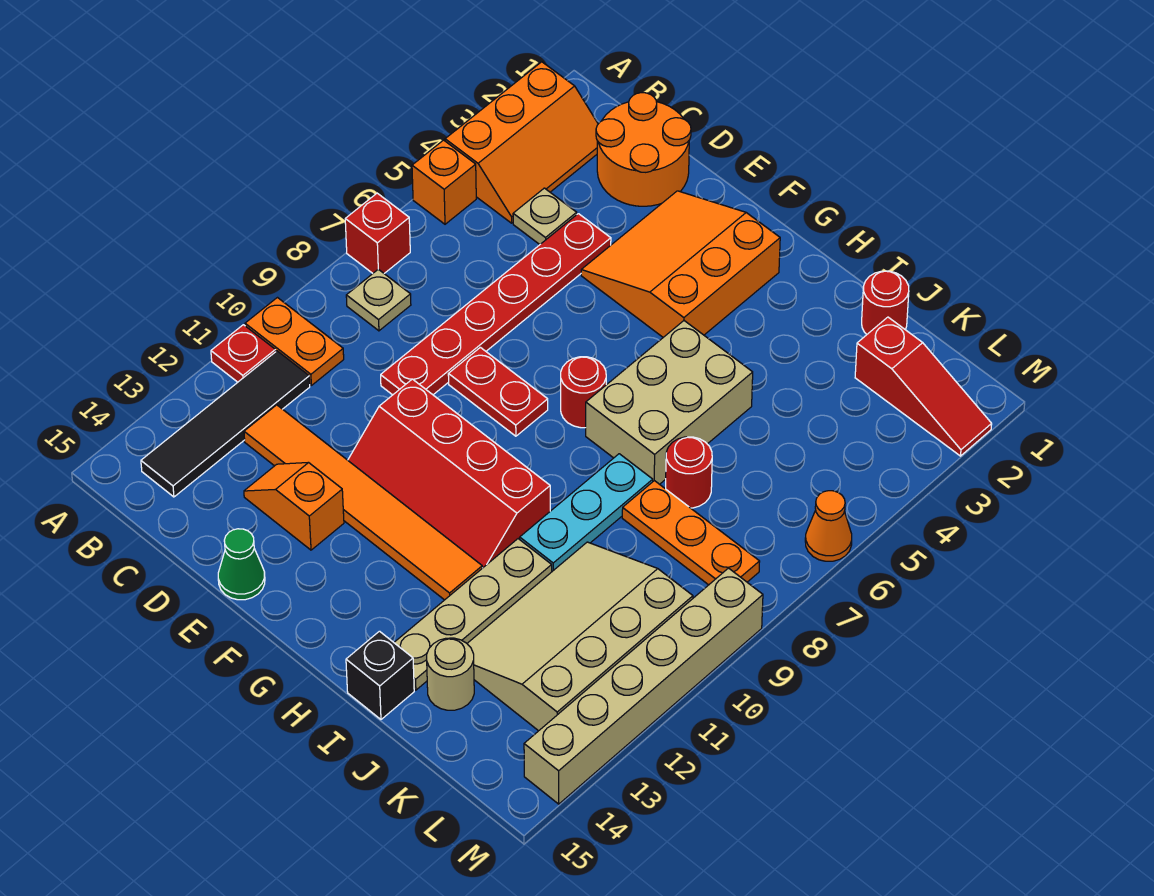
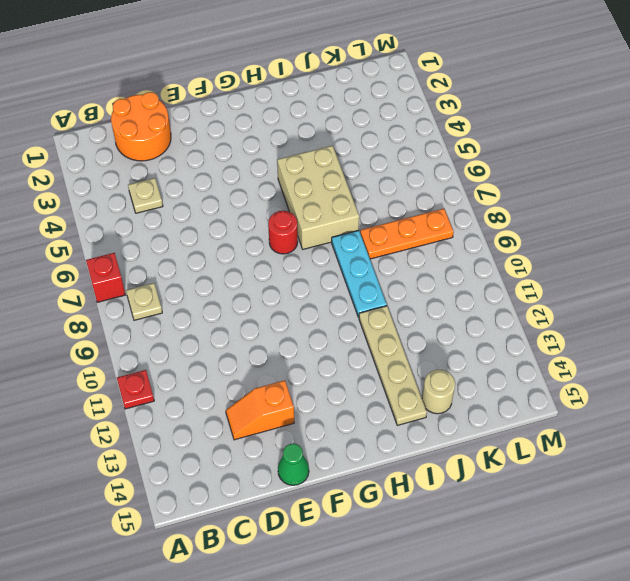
none -> orange slope A2:B4 level 1 top A
none -> orange brick A5 level 1
none -> orange plate A10:B10 level 1

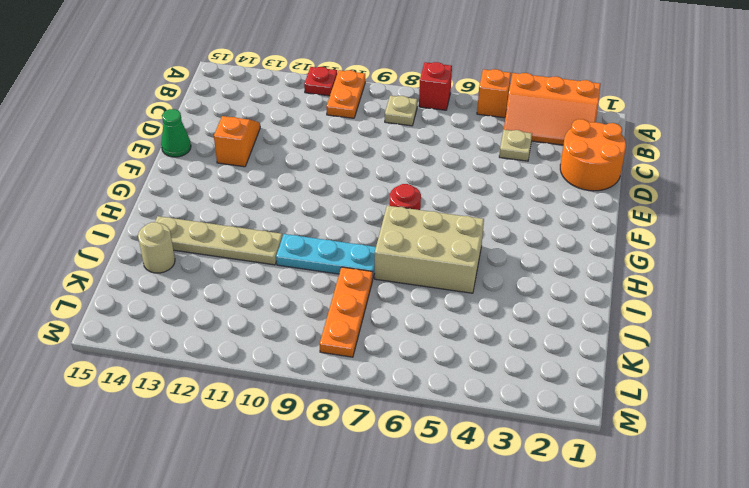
none -> black tile B11:B14 level 1
none -> orange tile C12:H12 level 1
none -> red plate D4:D9 level 1

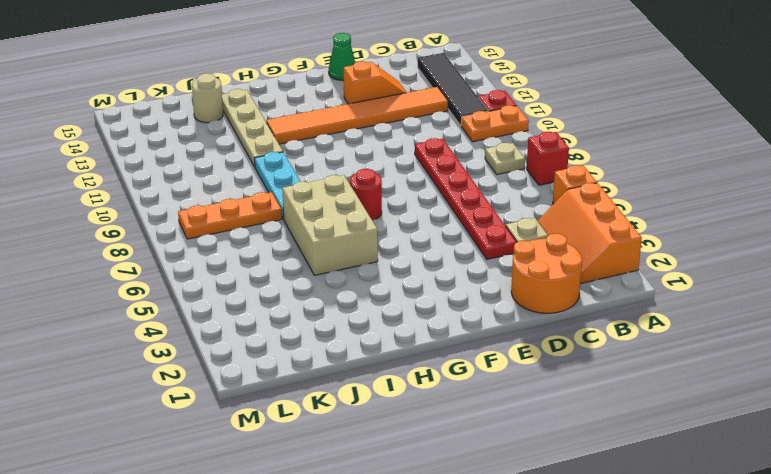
none -> orange slope E2:G4 level 1 top G
none -> red plate E8:F8 level 1
none -> red slope E10:H11 level 1 top 10

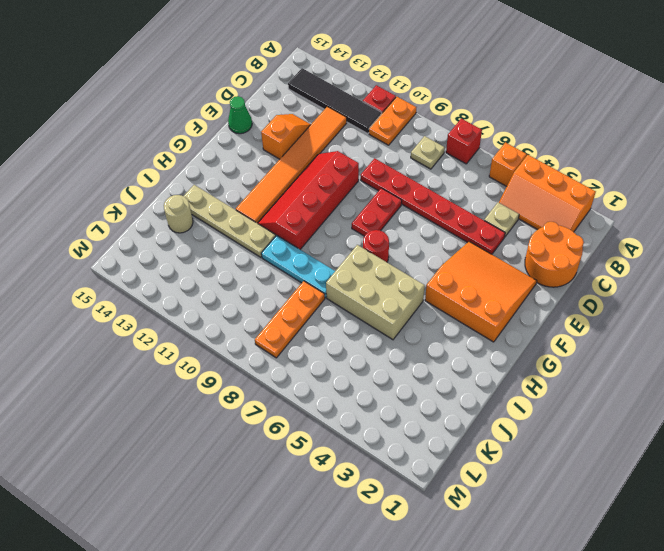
none -> black brick I15 level 1
none -> red round brick J1 level 1
none -> red round brick J7 level 1

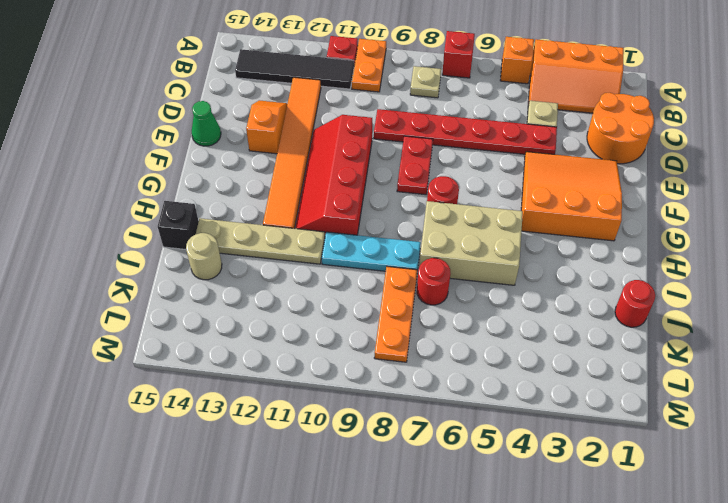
none -> tan slope J10:L13 level 1 top L
none -> red slope K2:M2 level 1 top K
none -> orange cone M6 level 1

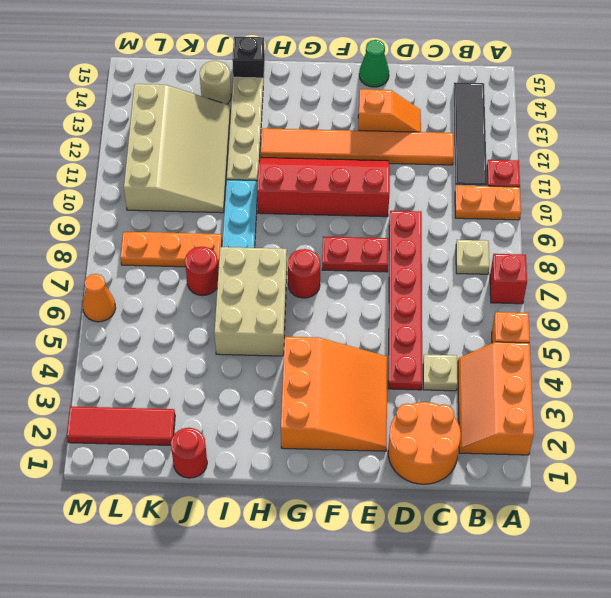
red tile K2:M2 level 1 -> red slope K2:M2 level 1 top K
none -> tan brick M9:M14 level 1

